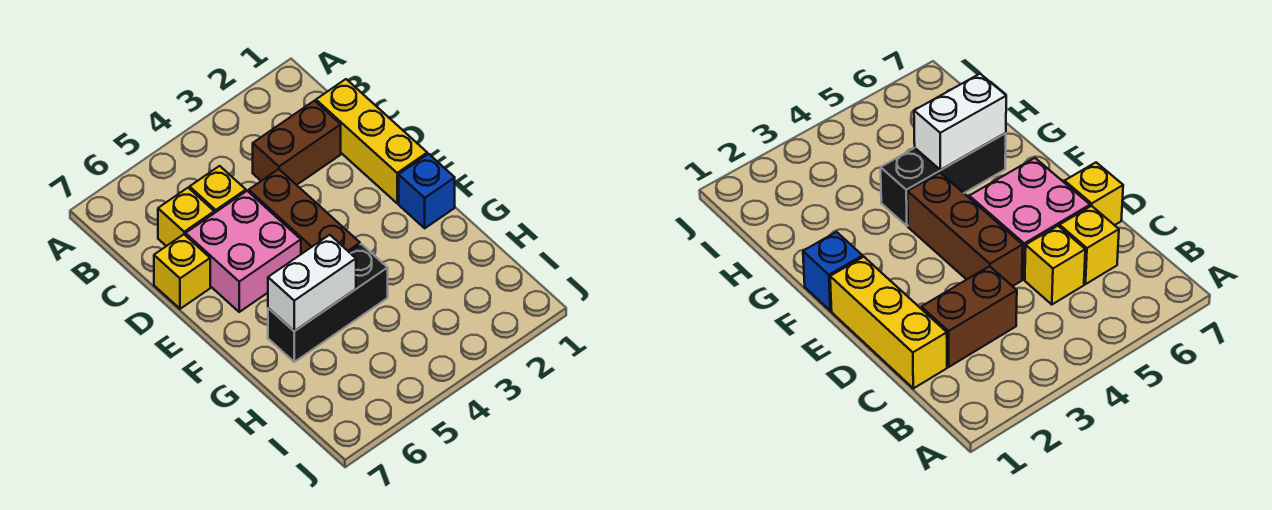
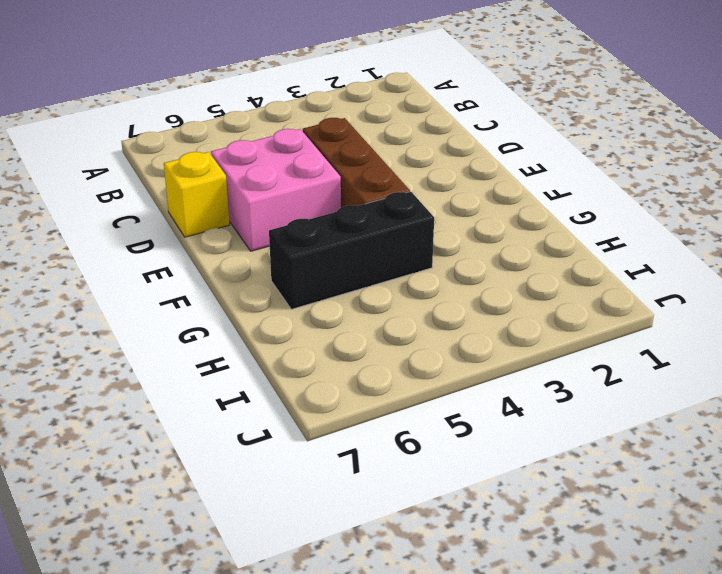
none -> yellow brick C1:E1 level 1
none -> brown brick C2:C3 level 1

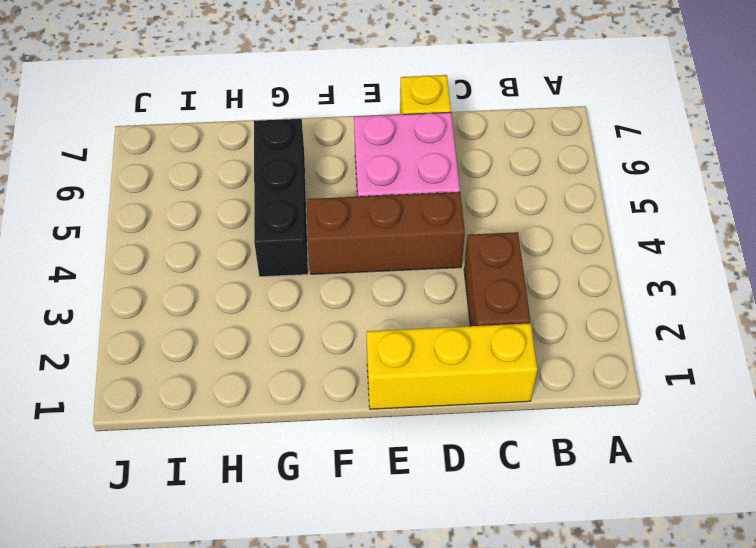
none -> yellow brick C5 level 1
none -> yellow brick C6 level 1

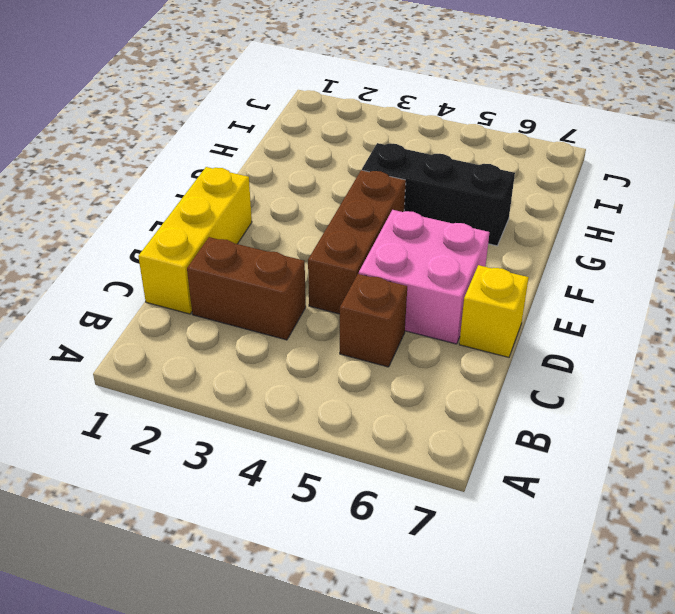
brown brick C5 level 1 -> yellow brick C5 level 1
none -> yellow brick C6 level 1
none -> blue brick F1 level 1

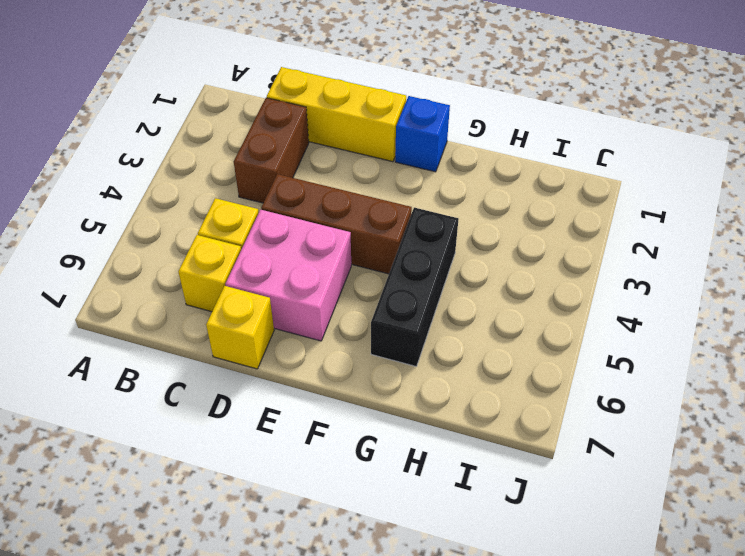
none -> white brick G5:G6 level 2

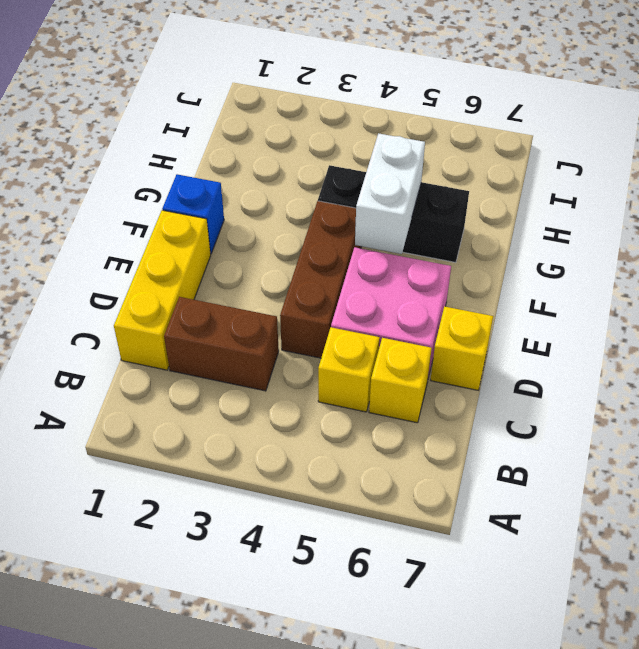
white brick F5:G5 level 2 -> white brick G5:G6 level 2

